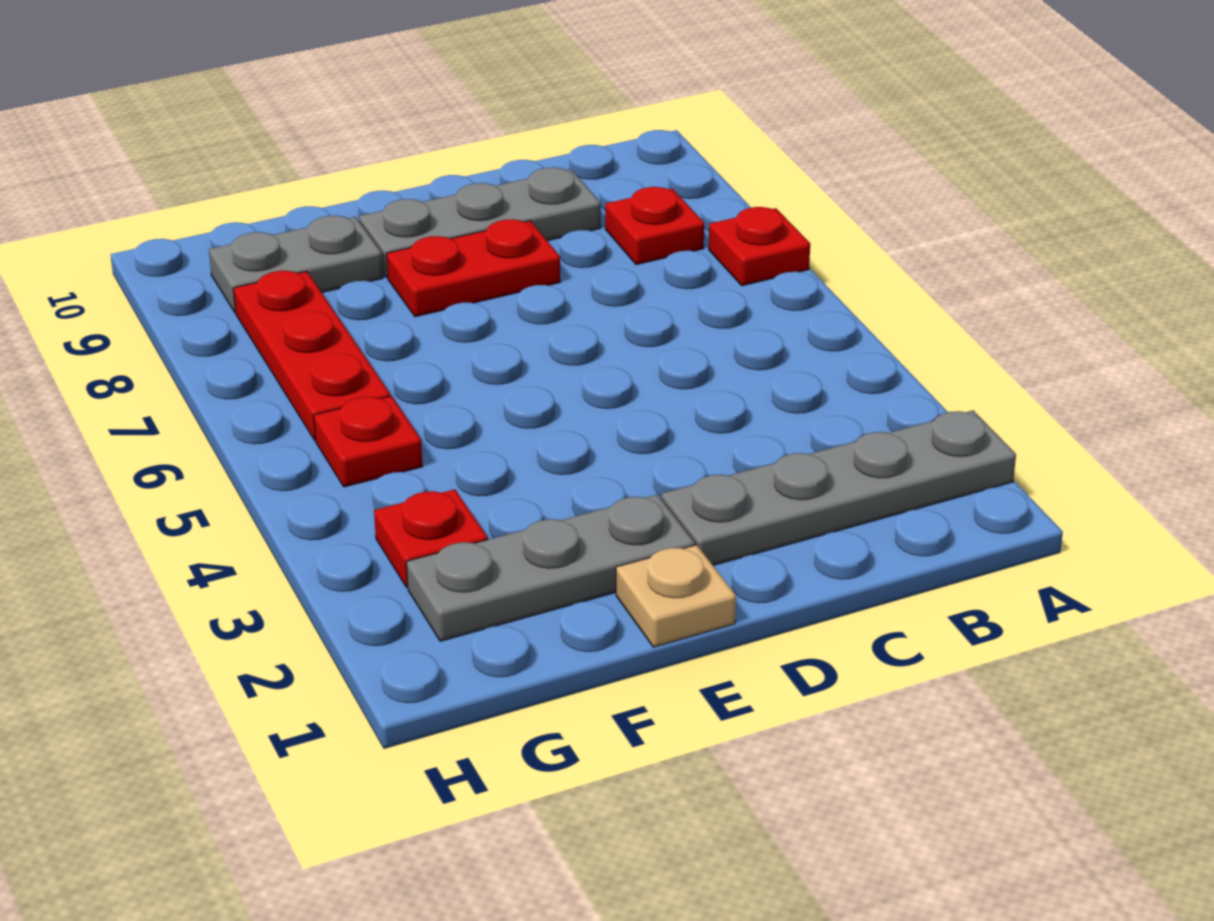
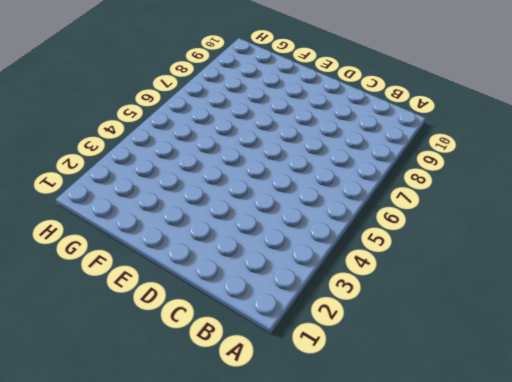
none -> grey plate A2:D2 level 1
none -> red plate A7 level 1

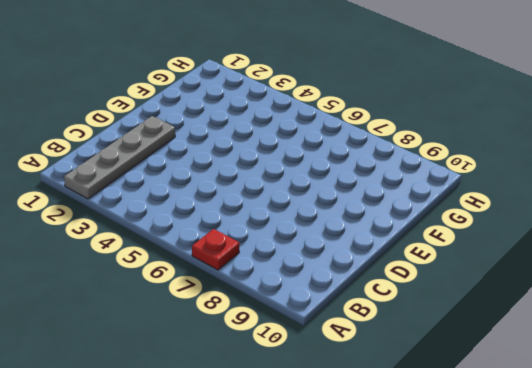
none -> red plate B8 level 1
none -> grey plate C9:E9 level 1

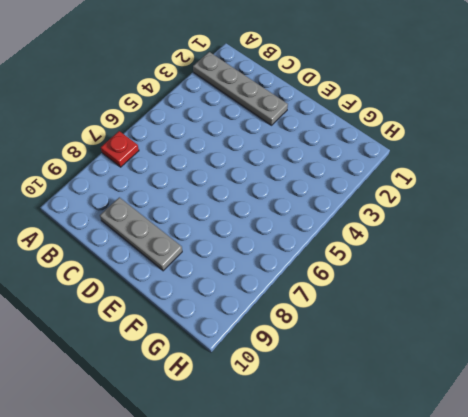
none -> red plate B8 level 1
none -> red plate D8:E8 level 1

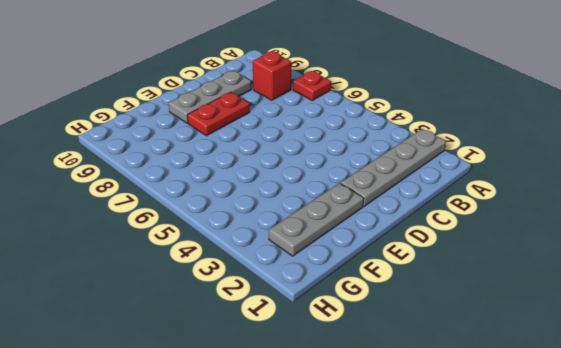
red brick B8 level 1 -> red plate B8 level 1
none -> tan plate E1 level 1
none -> grey plate F9:G9 level 1

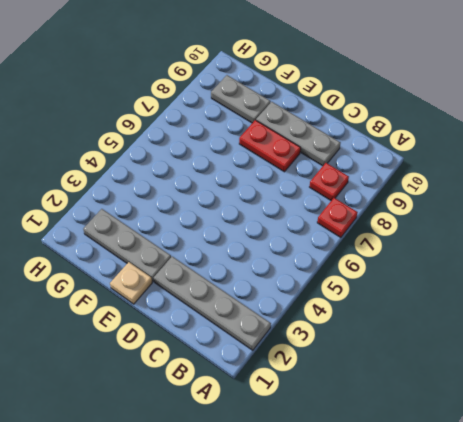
none -> red plate G3 level 1
none -> red plate G5 level 1

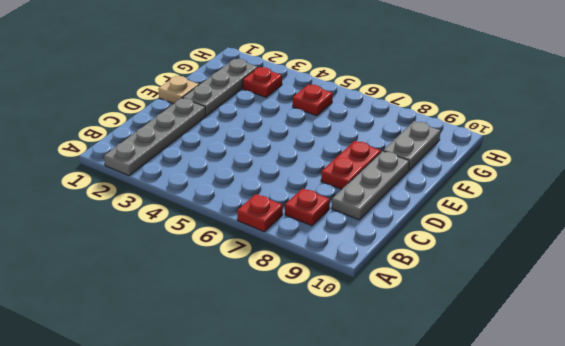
none -> red plate G6:G8 level 1

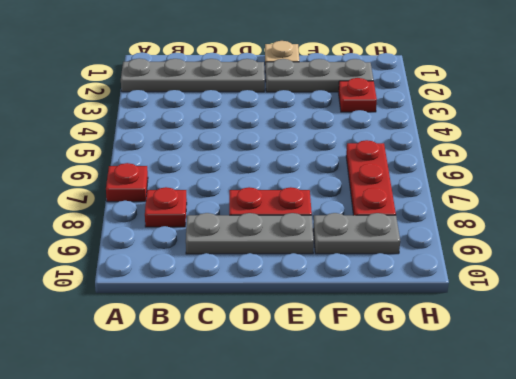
none -> red plate G5 level 1

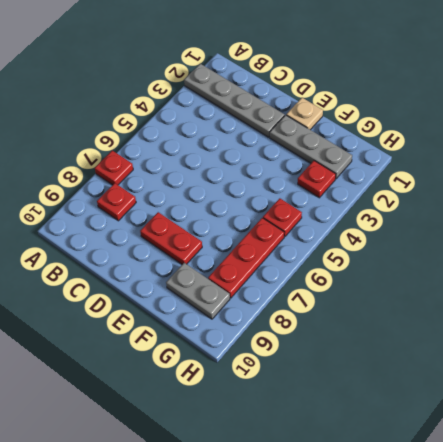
none -> grey plate C9:E9 level 1

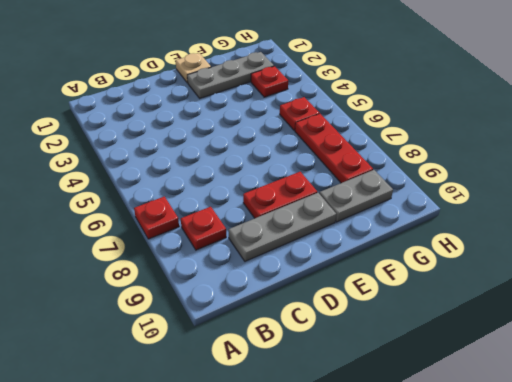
none -> grey plate A2:D2 level 1

